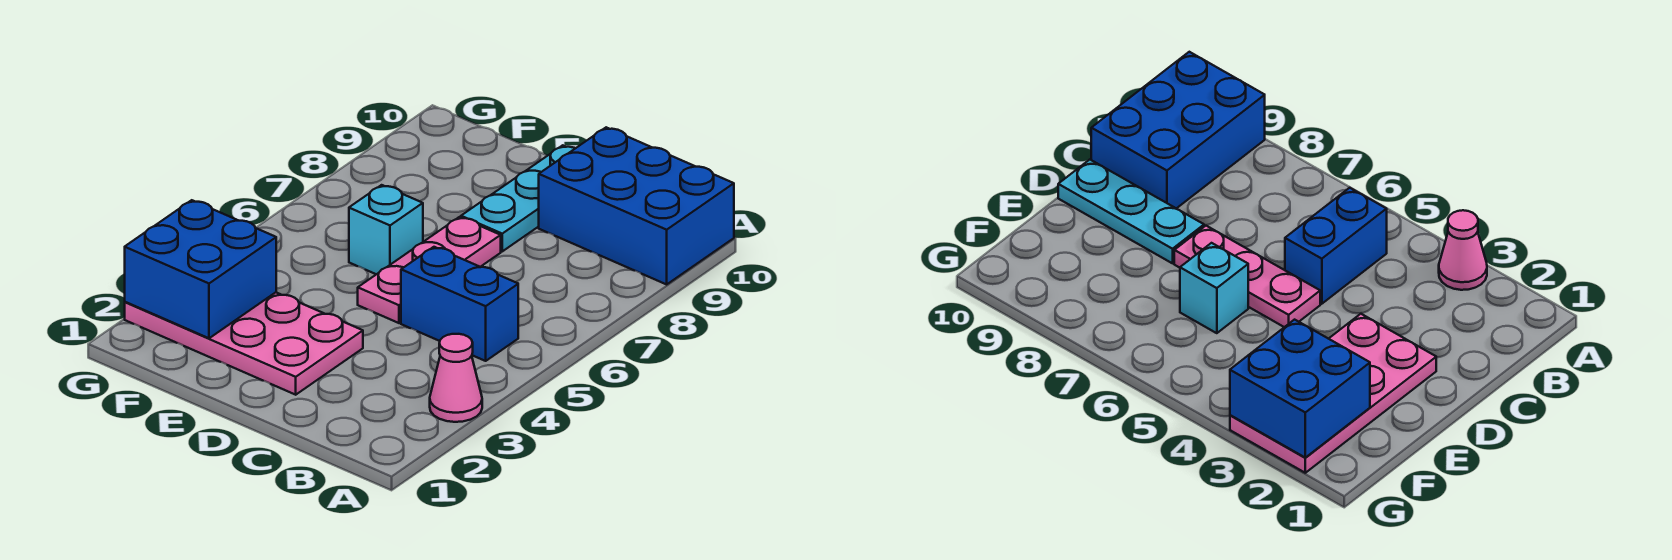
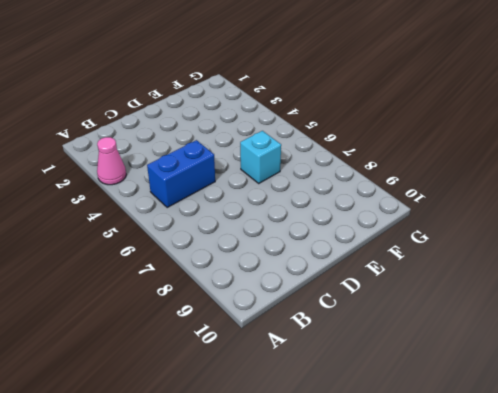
none -> blue brick A9:C10 level 1
none -> pink plate D2:G3 level 1

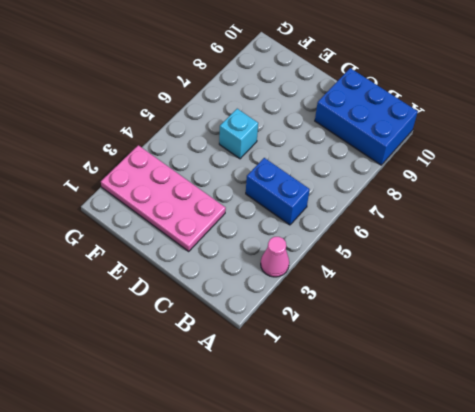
none -> pink plate D5:D7 level 1
none -> cyan plate D8:D10 level 1

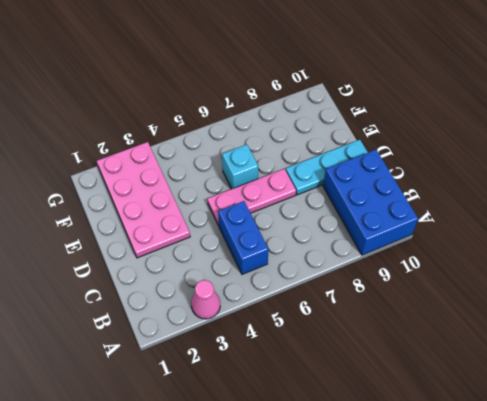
none -> blue brick F2:G3 level 2

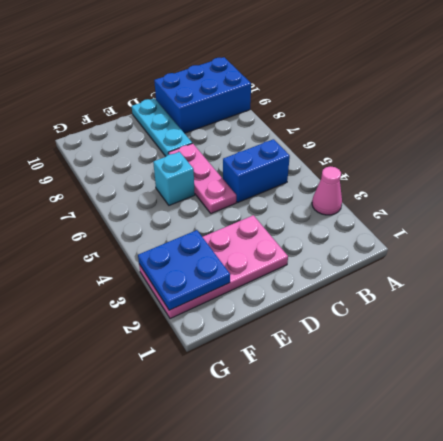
blue plate F2:G3 level 2 -> blue brick F2:G3 level 2

